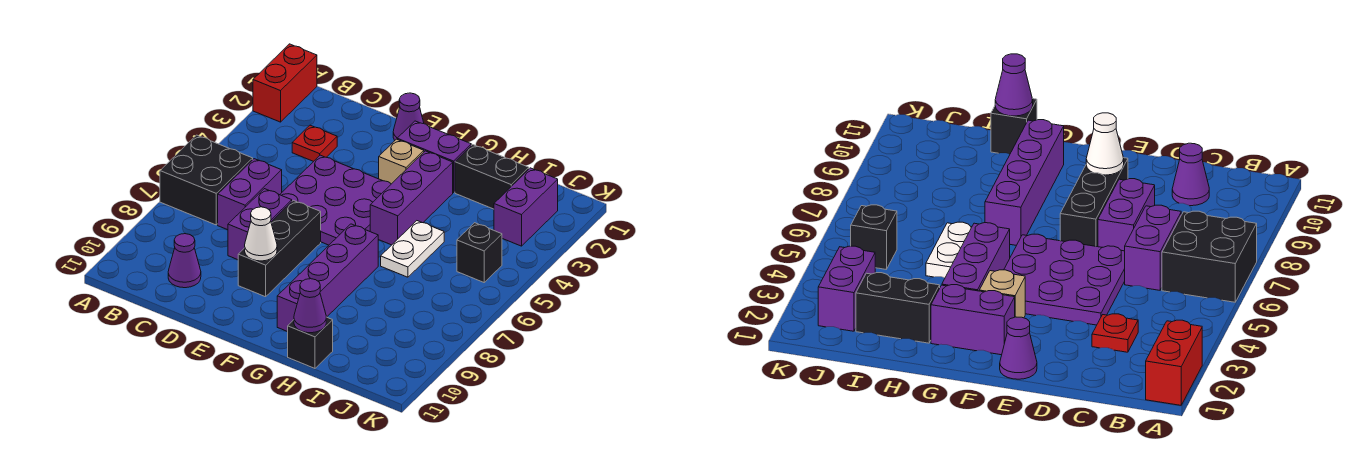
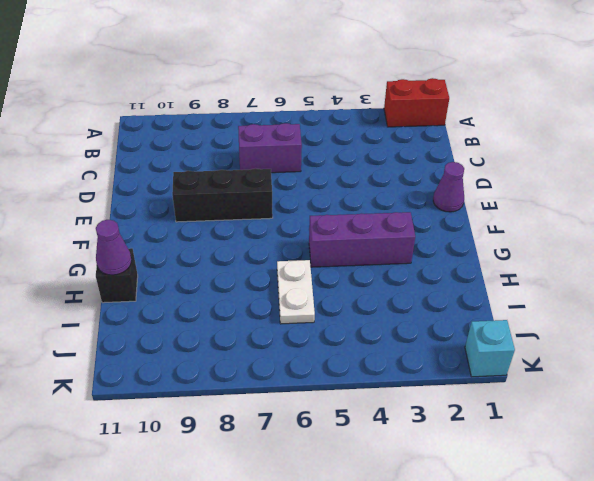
white plate H6:I6 level 1 -> white plate H5:H6 level 1
cyan brick K1 level 1 -> none
none -> black brick A6:B7 level 1
none -> red plate C3 level 1
none -> purple cone C10 level 1

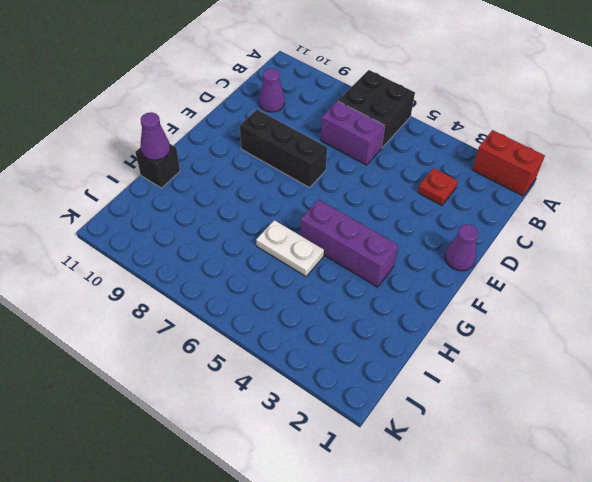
none -> purple plate D4:F6 level 1
none -> purple brick D7:D8 level 1
none -> purple brick F2:G2 level 1

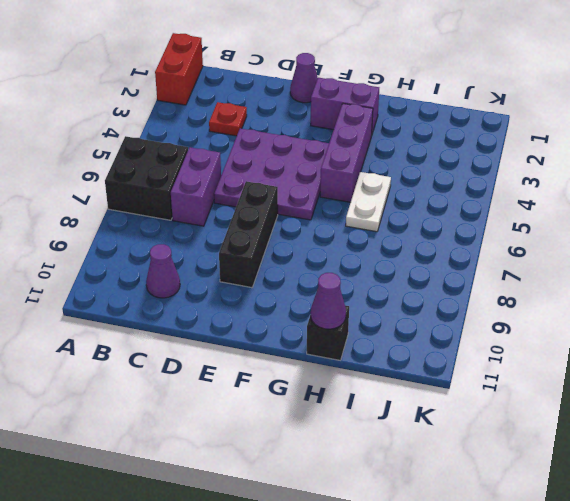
none -> purple brick D7:D8 level 1
none -> tan brick F3 level 1
none -> purple brick G7:G10 level 1

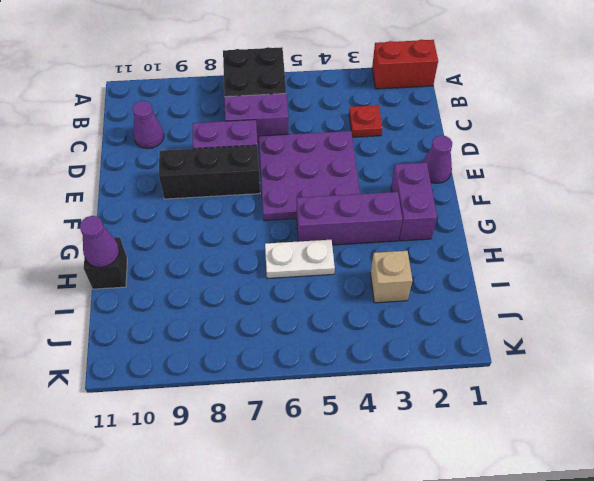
tan brick I3 level 1 -> tan brick F3 level 1
none -> purple brick G7:G10 level 1
none -> black brick H2:I2 level 1
none -> purple brick J2:J3 level 1

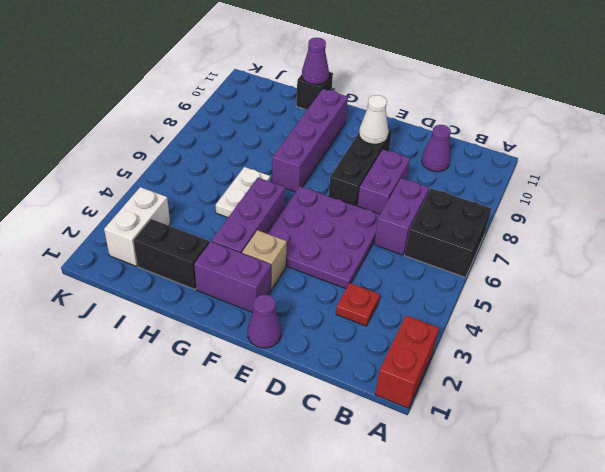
white brick J2:J3 level 1 -> purple brick J2:J3 level 1
none -> black brick J5 level 1

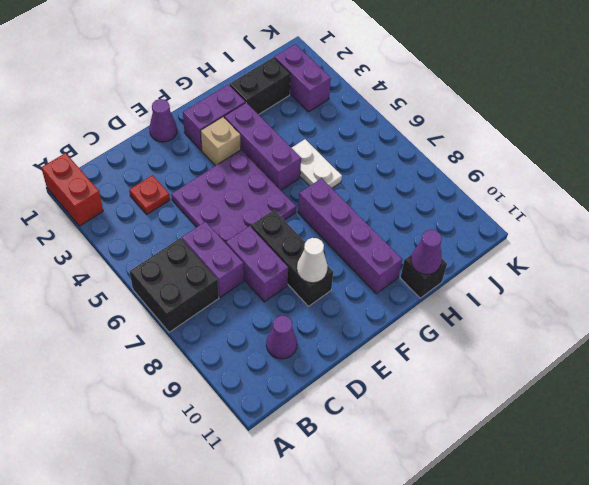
none -> black brick J5 level 1

